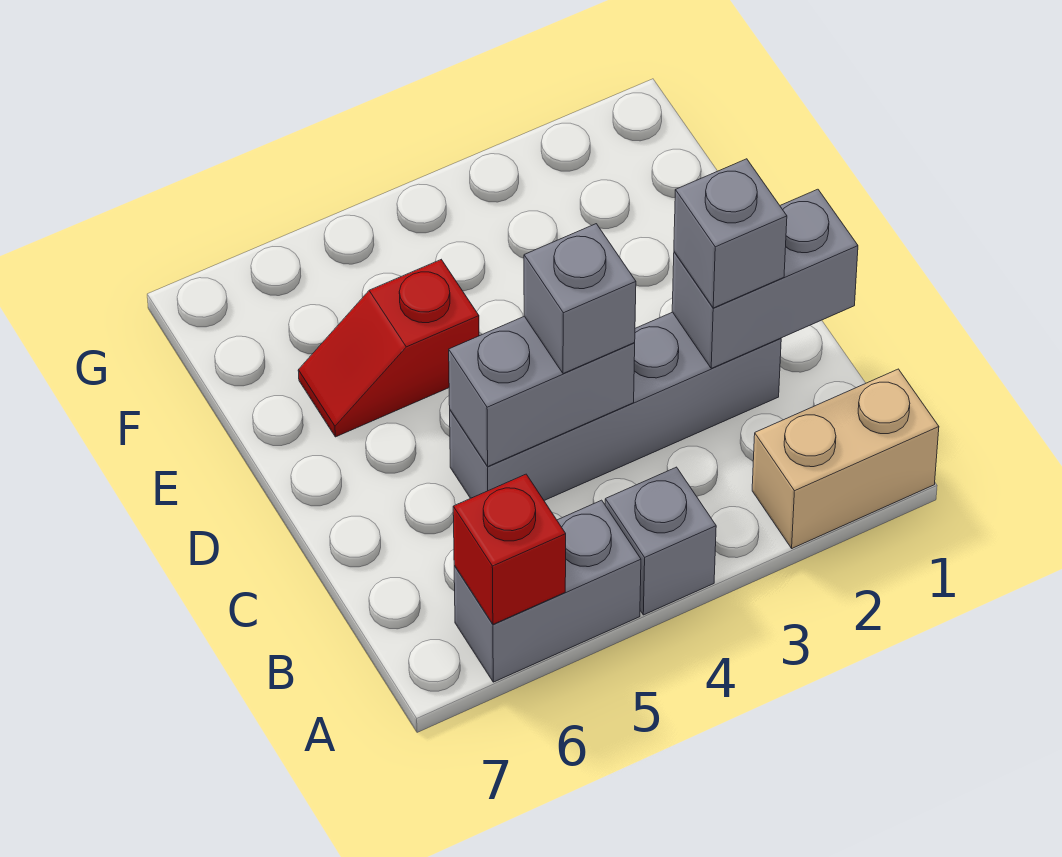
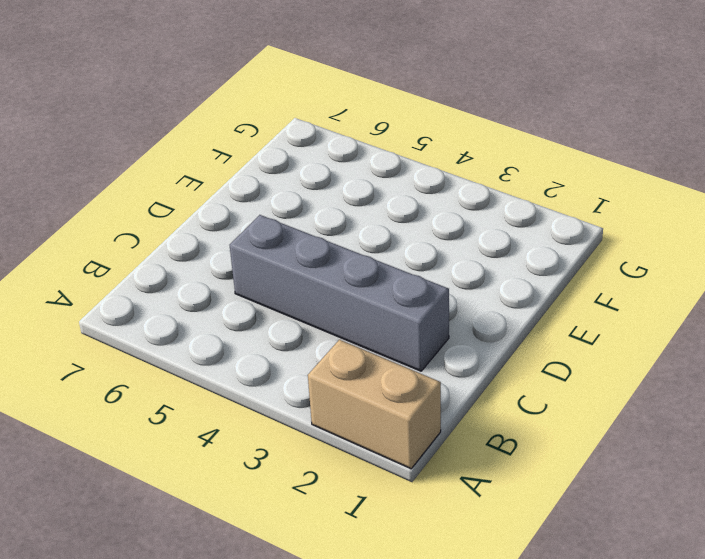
none -> grey brick A4 level 1
none -> grey brick A5:A6 level 1

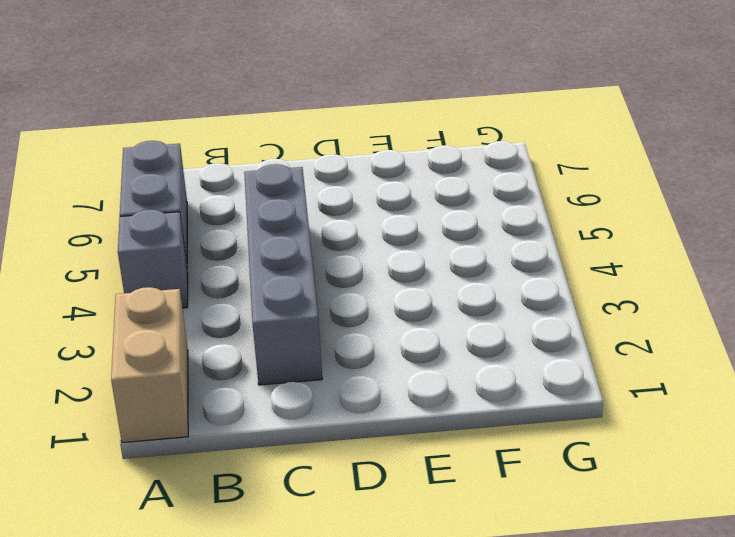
none -> red slope E5:E6 level 1 top 5
none -> red brick A6 level 2

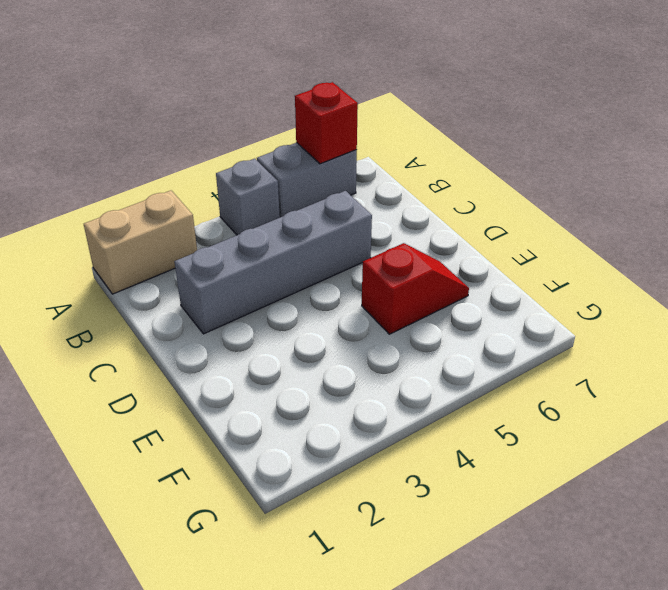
none -> grey brick C1:C2 level 2
none -> grey brick C4:C5 level 2

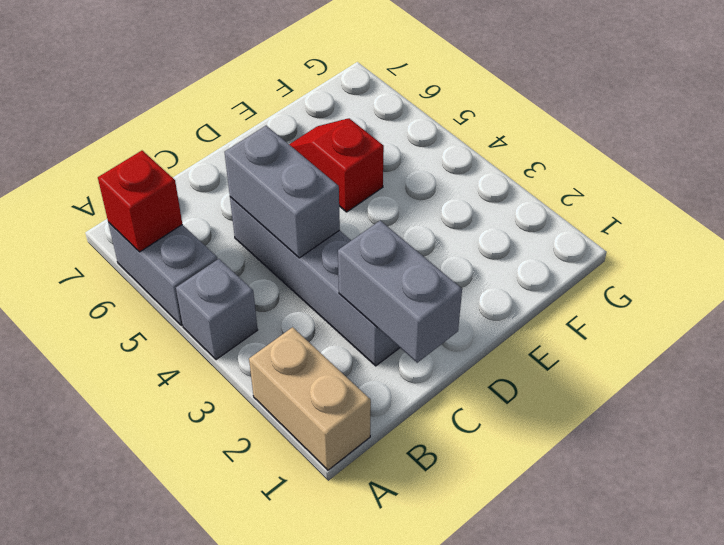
none -> grey brick C2 level 3
none -> grey brick C4 level 3

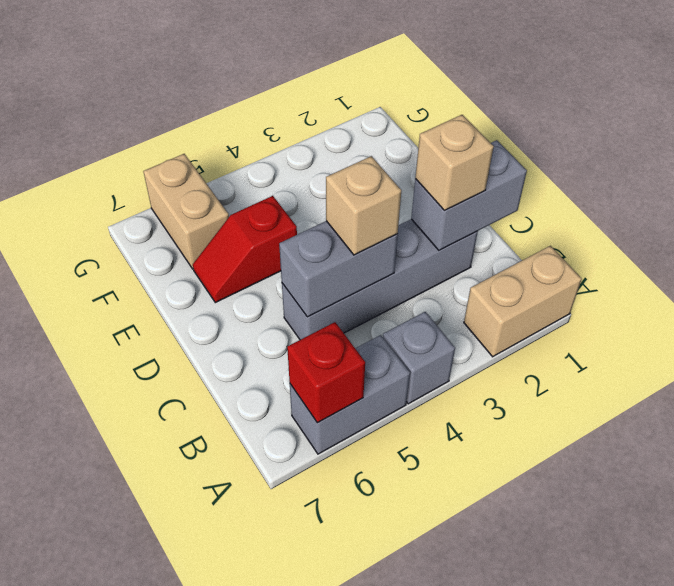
tan brick C2 level 3 -> grey brick C2 level 3
tan brick C4 level 3 -> grey brick C4 level 3
tan brick F6:G6 level 1 -> none

